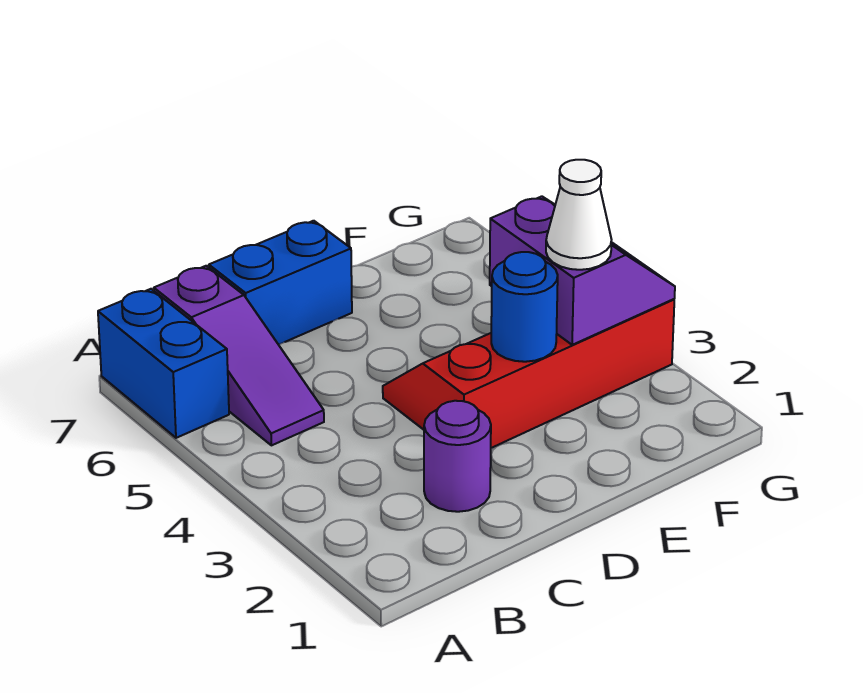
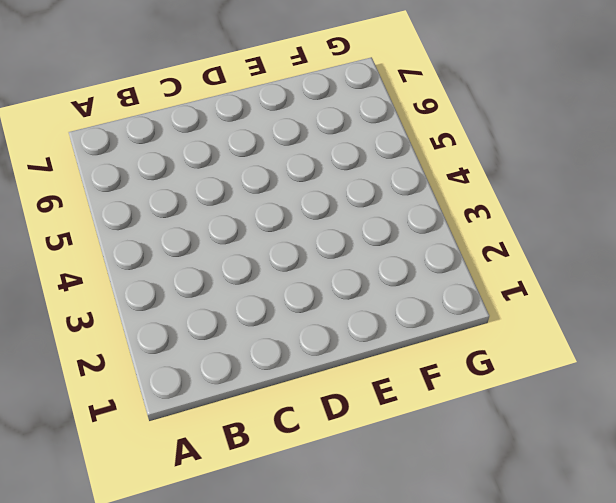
none -> blue brick A6:A7 level 1
none -> purple slope B5:B7 level 1 top 7

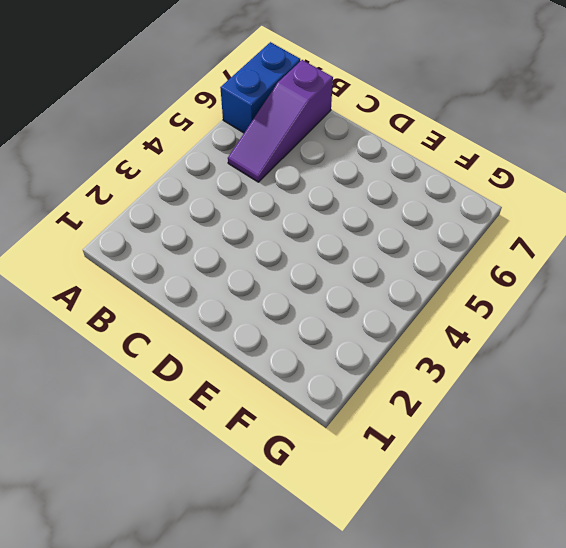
none -> purple round brick C2 level 1
none -> blue brick C7:D7 level 1

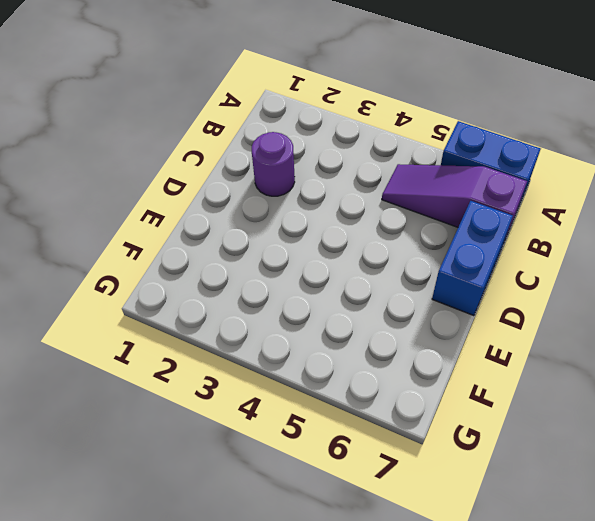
none -> red slope D3:G4 level 1 top 3
none -> blue round brick E3 level 2

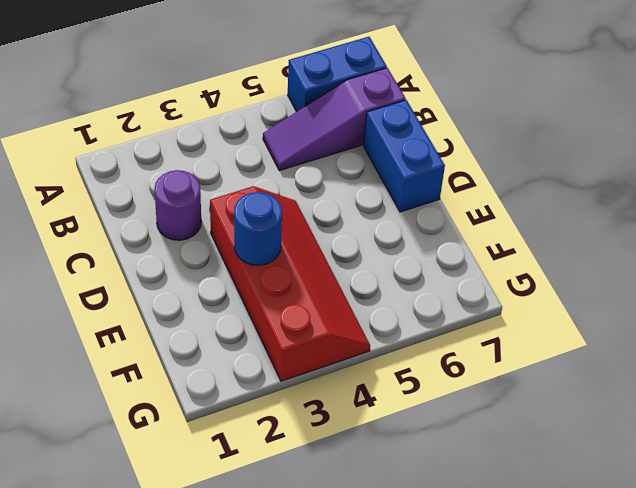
none -> purple slope F3:G4 level 2 top F
none -> white cone F3 level 3

